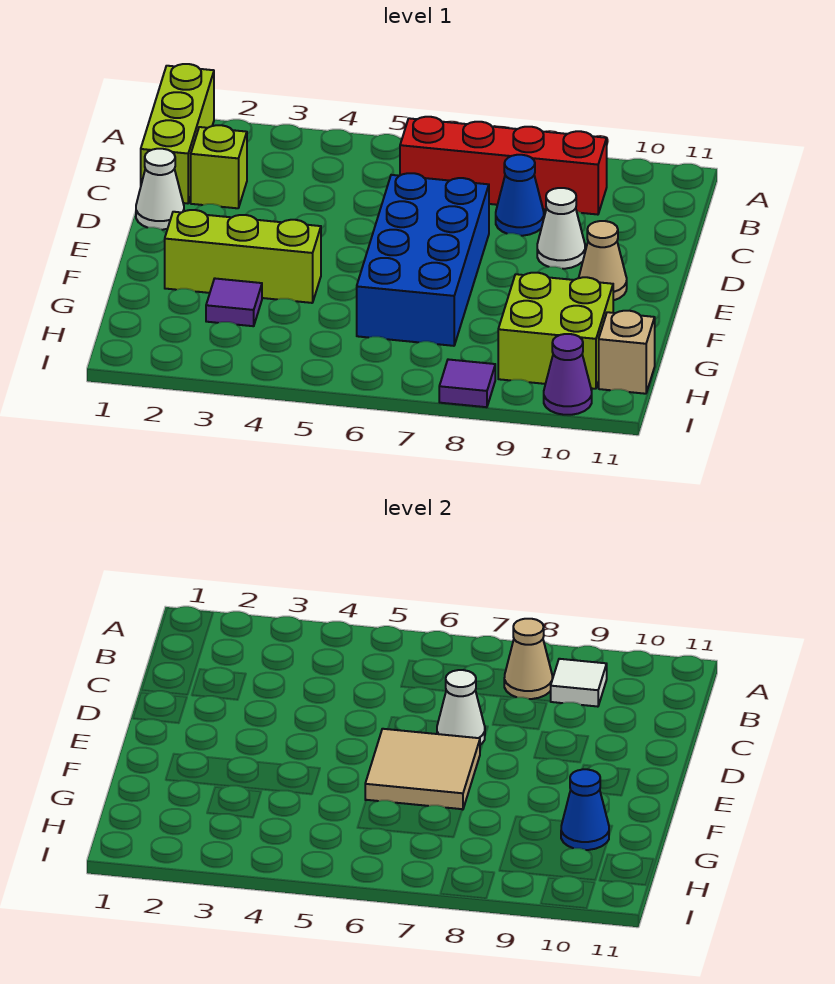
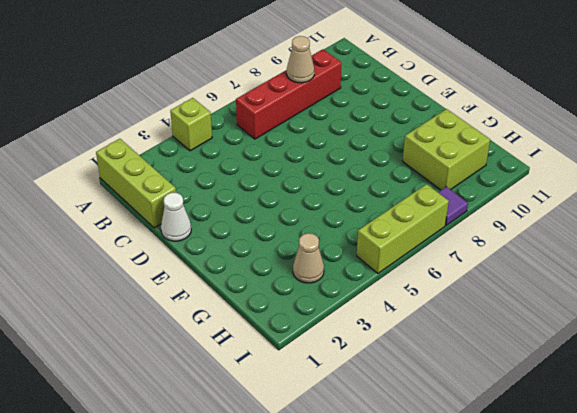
lime brick A4 level 1 -> lime brick C2 level 1
tan cone H3 level 1 -> tan cone E10 level 1
lime brick I5:I7 level 1 -> lime brick F2:F4 level 1
none -> blue cone C8 level 1
none -> blue brick D6:G7 level 1
none -> white cone D9 level 1

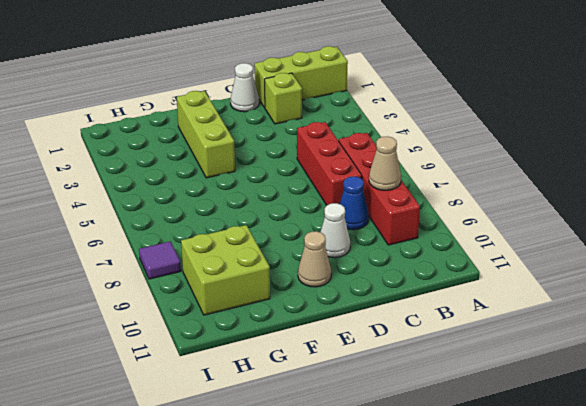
red brick C5:C7 level 1 -> none
none -> blue brick D6:G7 level 1
none -> purple tile G3 level 1
none -> tan brick H11 level 1

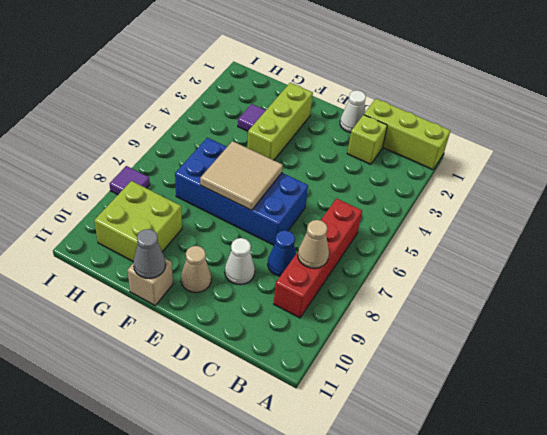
tan brick F11 level 1 -> tan brick H11 level 1
grey cone F11 level 2 -> none
none -> purple cone I10 level 1
none -> white tile B9 level 2
none -> white cone D7 level 2

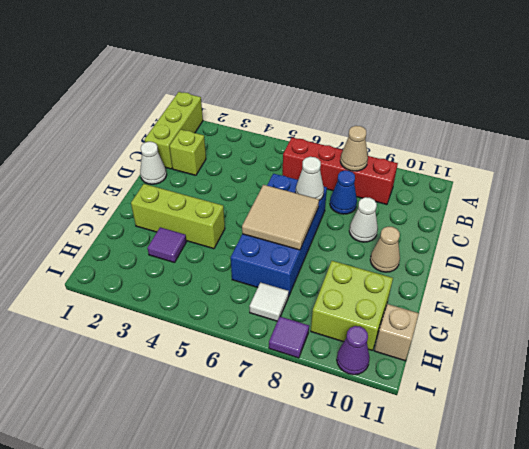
white tile H7 level 1 -> white tile B9 level 2
none -> blue cone G10 level 2

